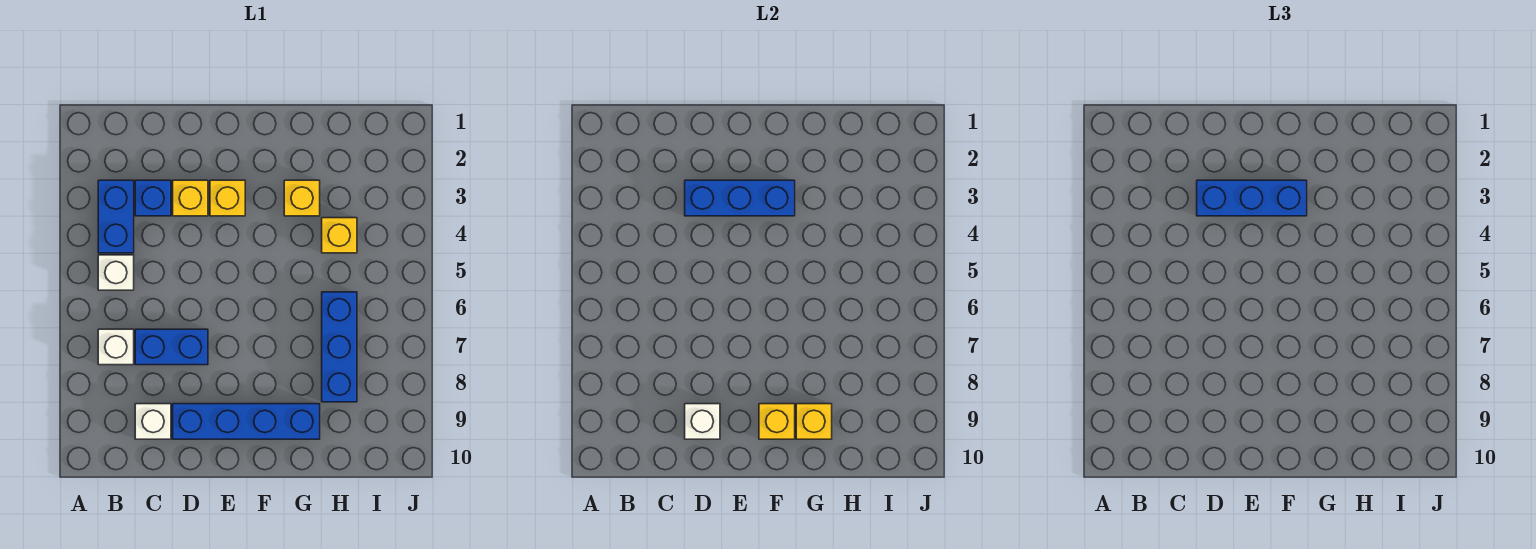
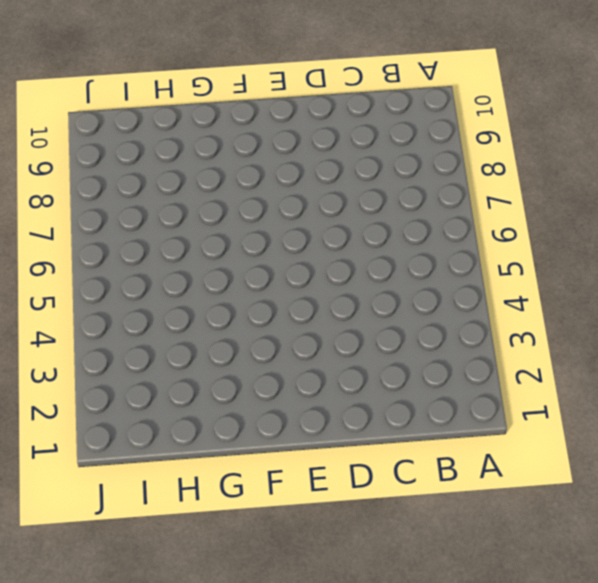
none -> blue brick B3:B4 level 1
none -> white brick B5 level 1
none -> white brick B7 level 1

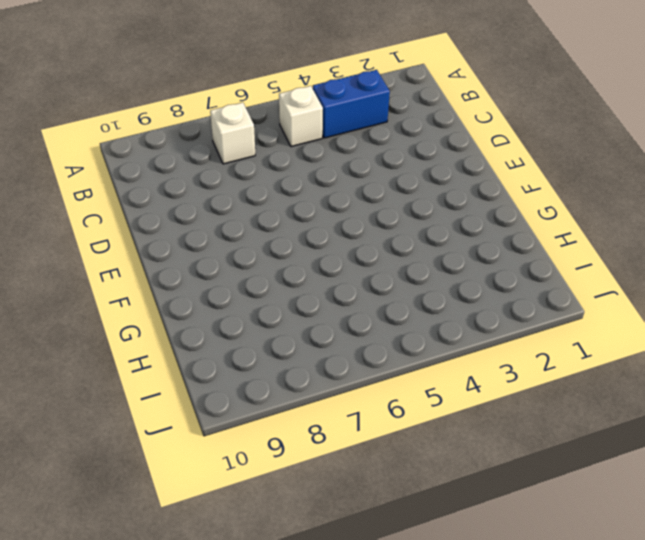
none -> blue brick C3 level 1
none -> blue brick C7:D7 level 1
none -> white brick C9 level 1

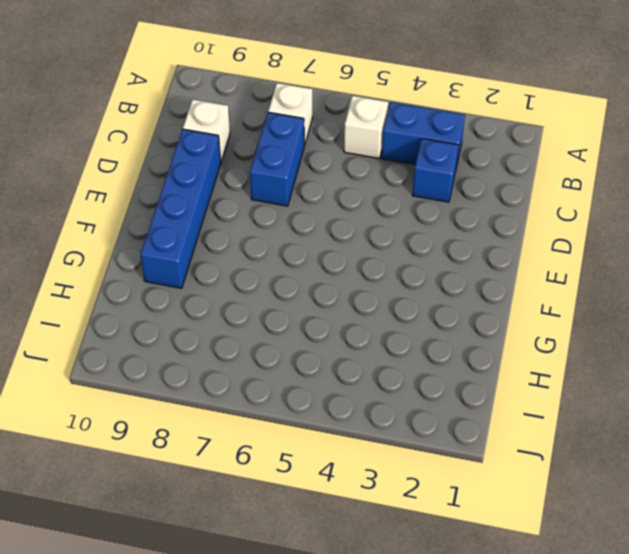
none -> yellow brick D3 level 1
none -> yellow brick E3 level 1
none -> yellow brick G3 level 1

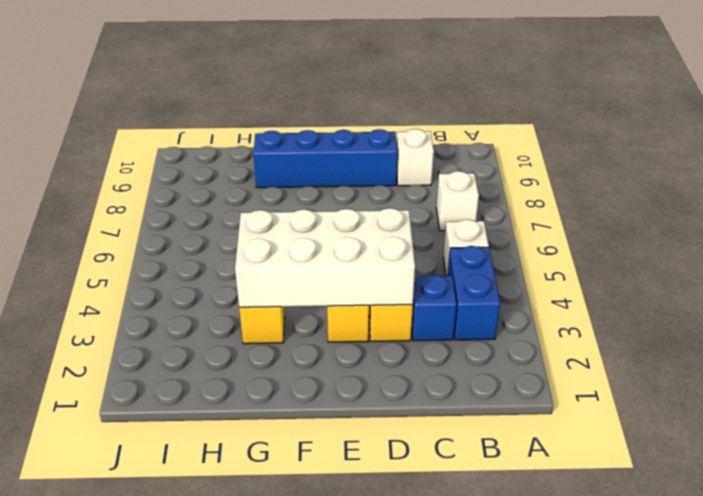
white brick D3:G4 level 2 -> blue brick D3:F3 level 2
none -> blue brick C7:D7 level 1
none -> yellow brick H4 level 1
none -> blue brick H6:H8 level 1

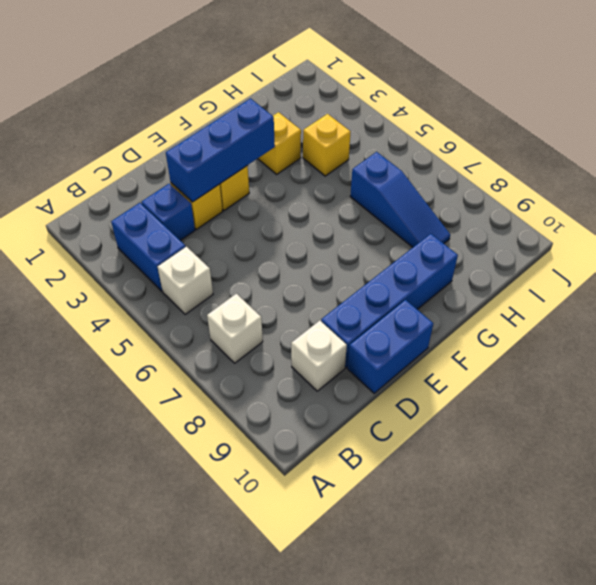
blue brick D10:E10 level 1 -> blue brick C7:D7 level 1
blue slope H6:H8 level 1 top 6 -> blue brick H6:H8 level 1
none -> white brick D9 level 2
none -> yellow brick F9 level 2
none -> yellow brick G9 level 2

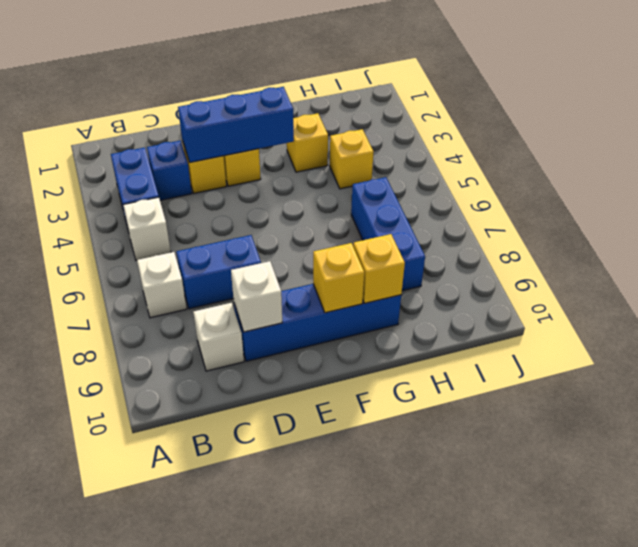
none -> blue brick D3:F3 level 3

